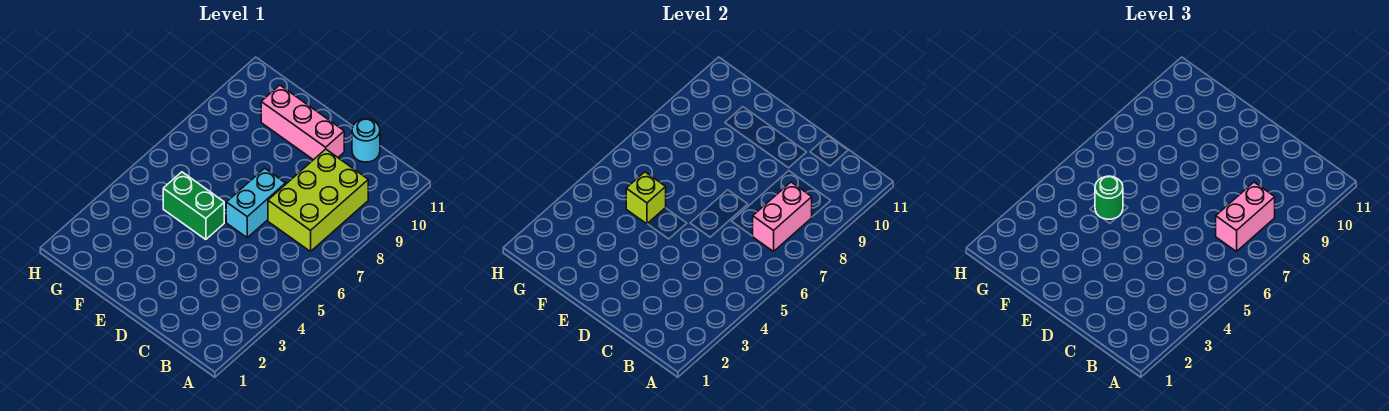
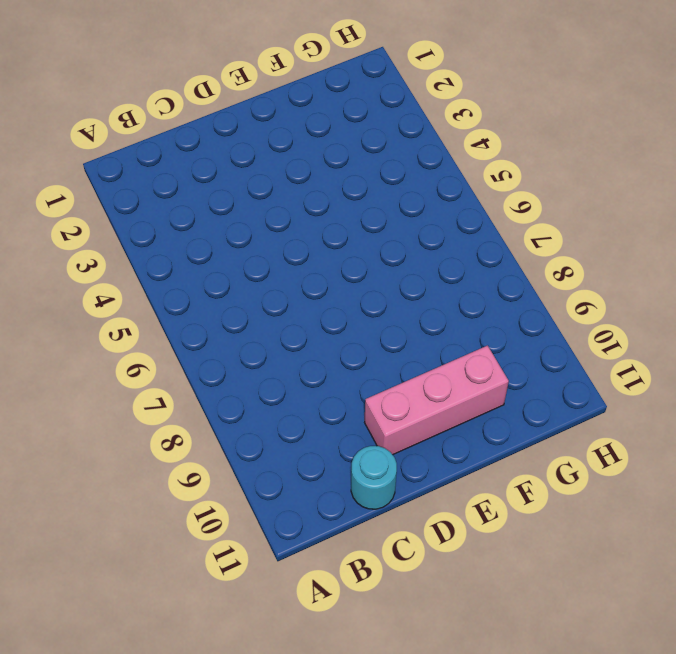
none -> lime brick B7:C9 level 1
none -> cyan brick D6:D7 level 1

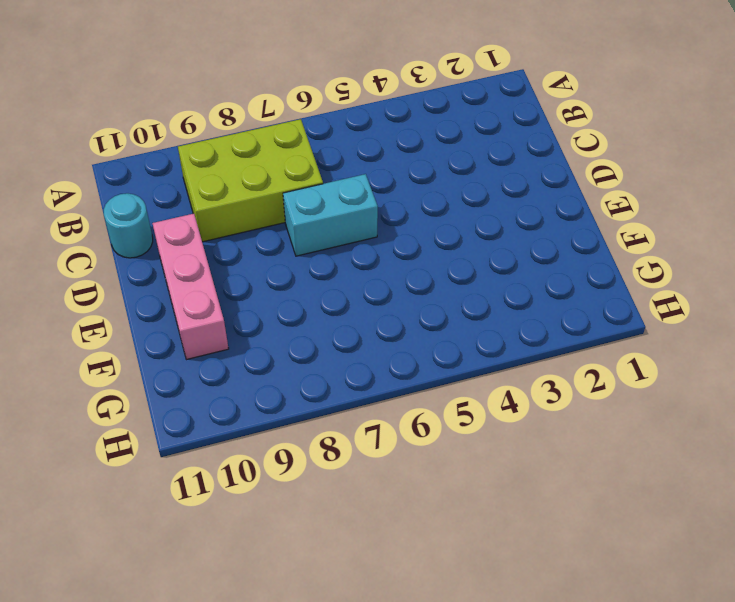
none -> green brick E5:F5 level 1
none -> pink brick B7:B8 level 2

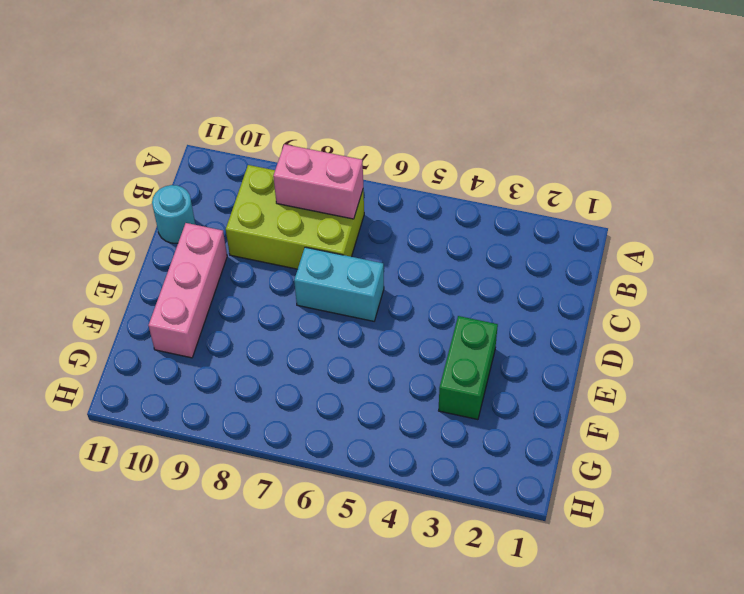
green brick E3:F3 level 1 -> green brick E5:F5 level 1
none -> lime brick F5 level 2
none -> pink brick B7:B8 level 3

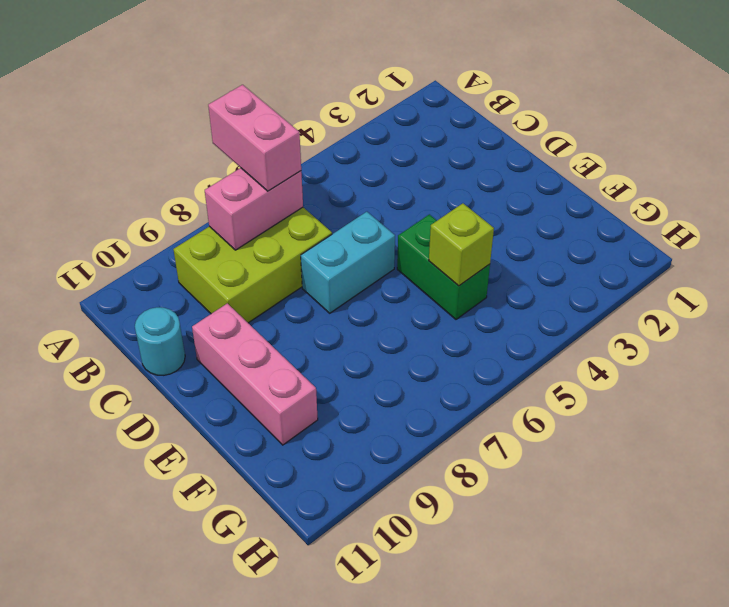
pink brick A7:B7 level 3 -> pink brick B7:B8 level 3
none -> green round brick F5 level 3

